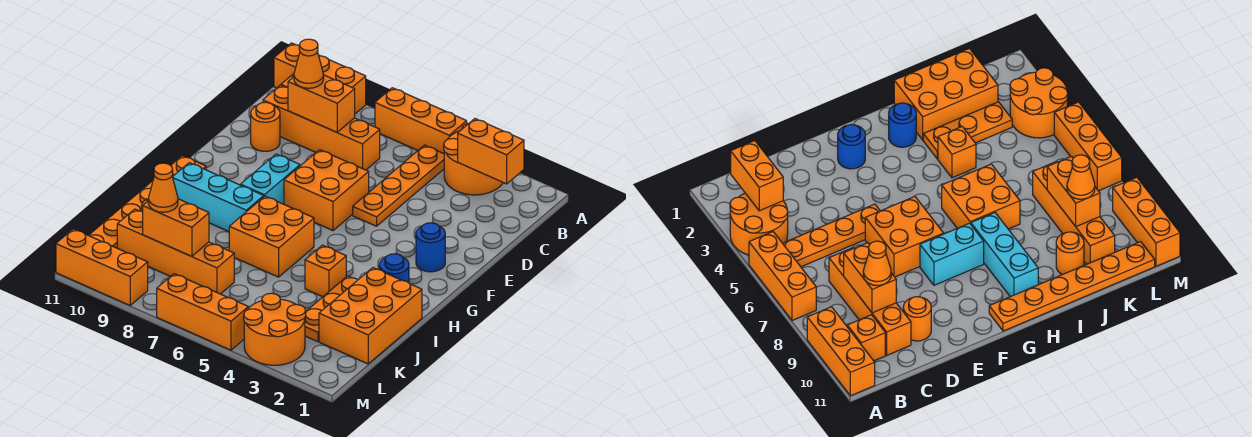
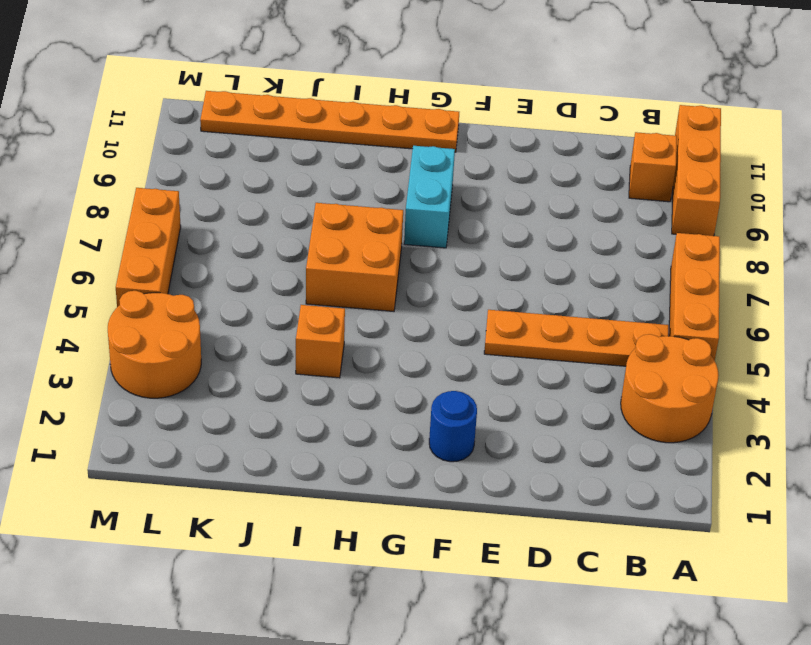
cyan brick G8:G9 level 1 -> cyan brick F8:G8 level 1
none -> orange brick C7:C10 level 1
none -> orange round brick D10 level 1
none -> orange brick E6:F7 level 1

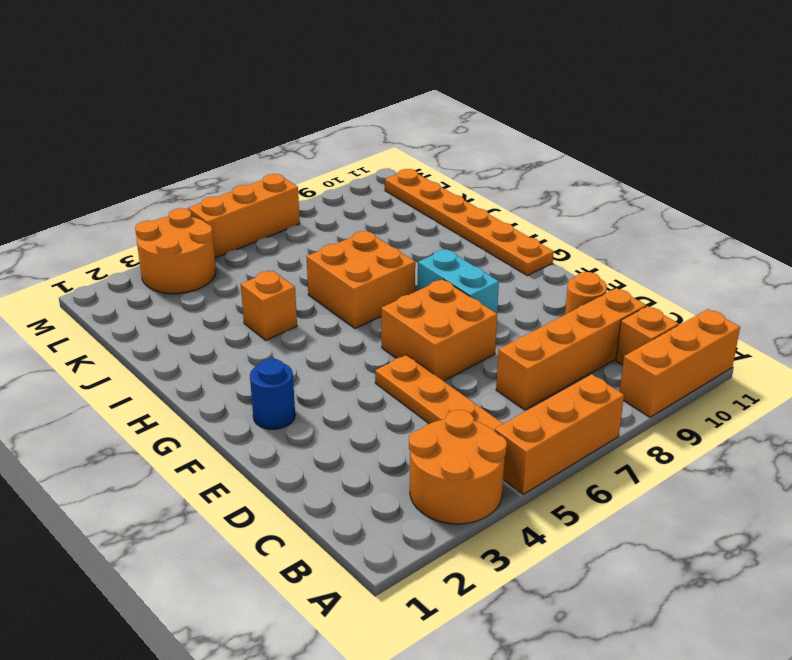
none -> blue round brick H2 level 1
none -> cyan brick H8:H10 level 1
none -> orange brick I1:K2 level 1

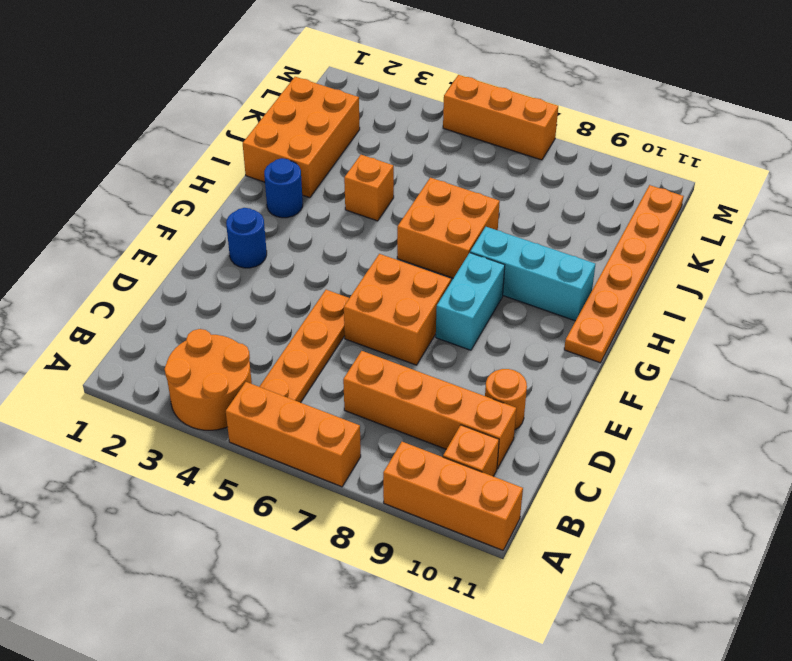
none -> orange plate I3:K3 level 1
none -> orange round brick J10 level 1
none -> orange brick K7:K10 level 1

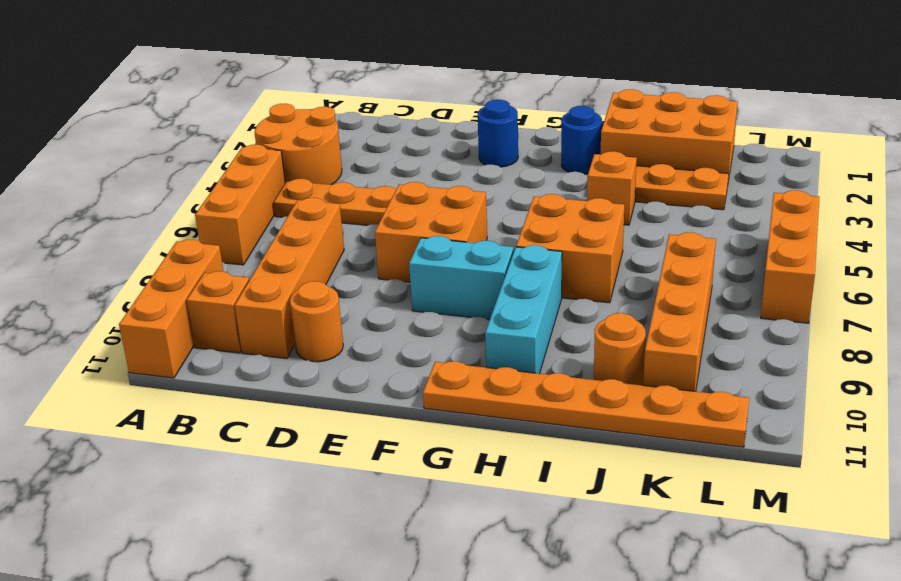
none -> orange round brick L3:M4 level 1
none -> orange brick M9:M11 level 1
none -> orange brick B2:B3 level 2

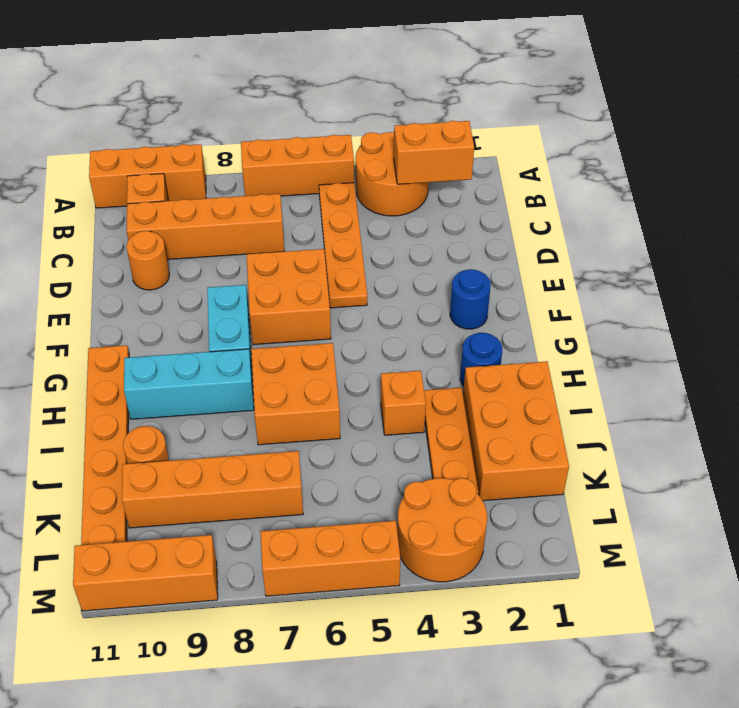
none -> orange brick C8:C9 level 2
none -> orange brick K8:K9 level 2
none -> orange cone C9 level 3

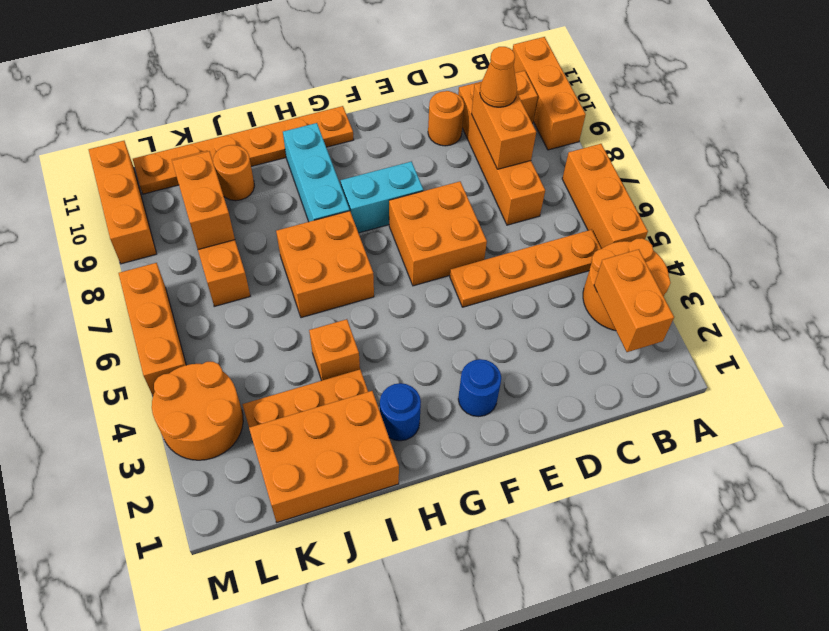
none -> orange cone K9 level 3

